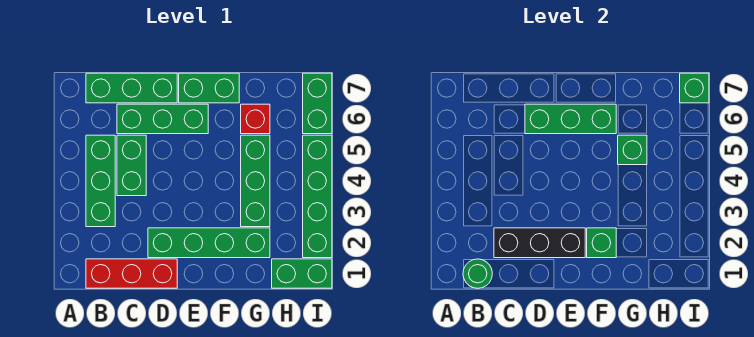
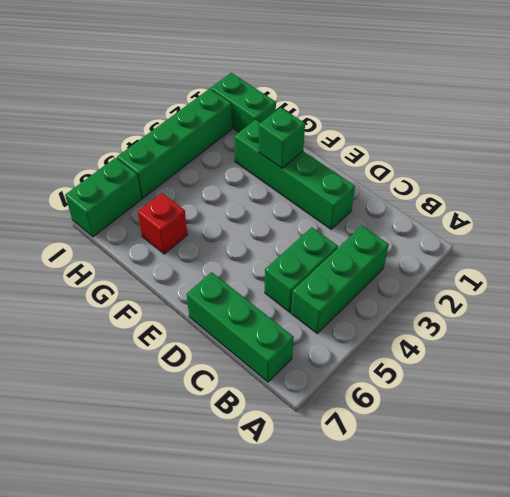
none -> red brick B1:D1 level 1
none -> green brick C6:E6 level 1
none -> green brick E7:F7 level 1

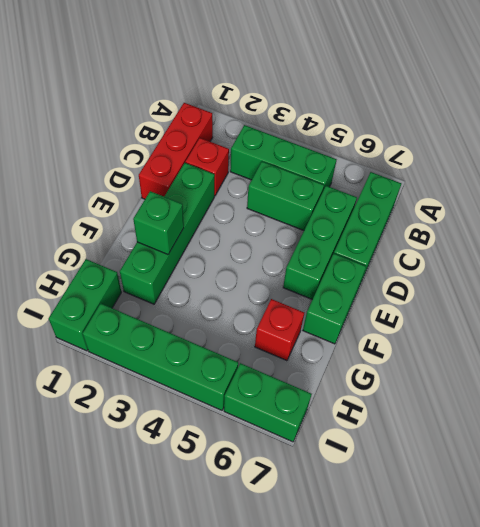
red brick C2 level 1 -> none
none -> green brick G3:G5 level 1
none -> green round brick B1 level 2
none -> black brick C2:E2 level 2

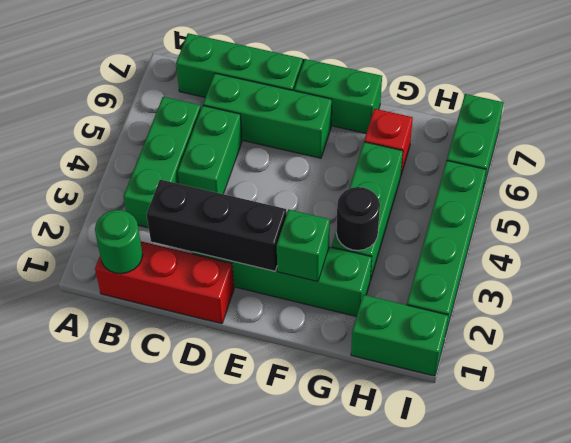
black round brick G3 level 2 -> none
none -> green brick D6:F6 level 2
none -> green brick G5 level 2
none -> green brick I7 level 2

